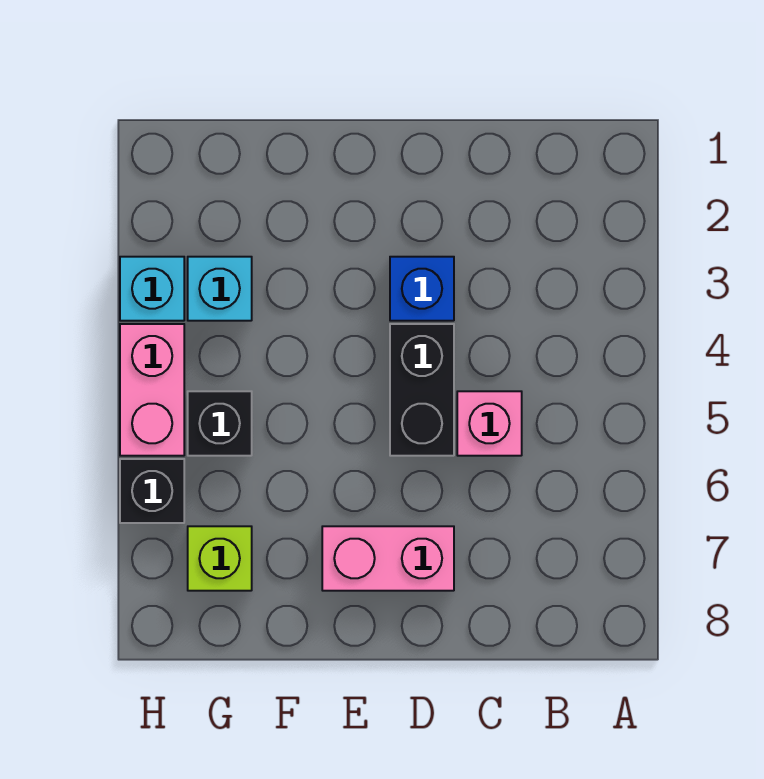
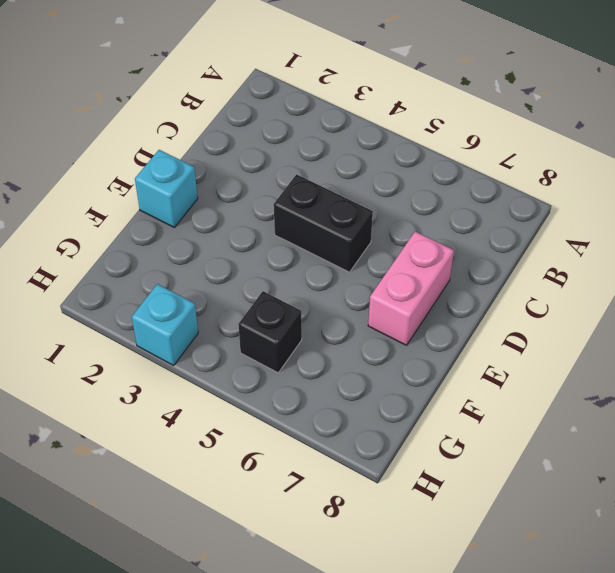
cyan brick E1 level 1 -> cyan brick G3 level 1
none -> pink brick C5 level 1
none -> blue brick D3 level 1

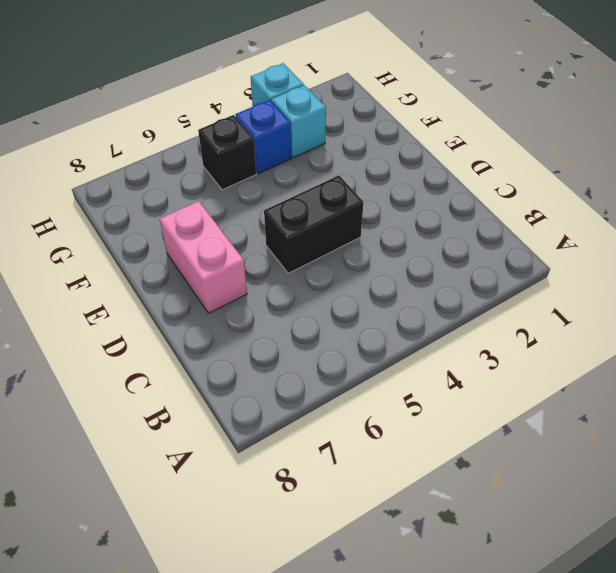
blue brick G4 level 1 -> blue brick D3 level 1
none -> pink brick C5 level 1
none -> lime brick G7 level 1

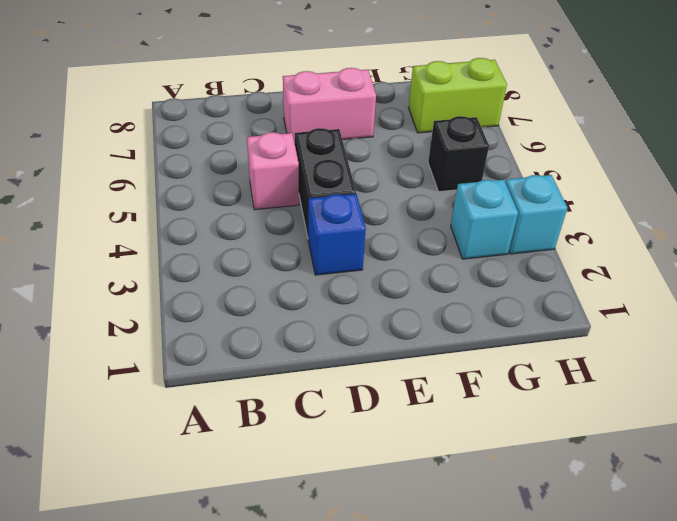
lime brick G7:H7 level 1 -> lime brick G7 level 1
none -> pink brick H4:H5 level 1
none -> black brick H6 level 1

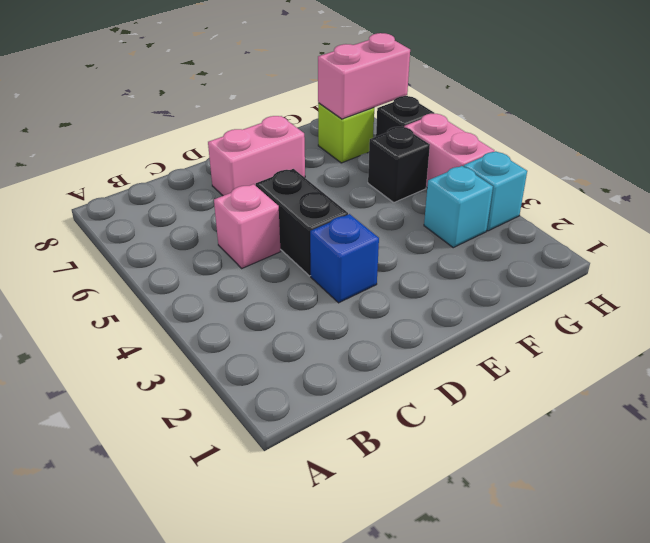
pink brick G7:H7 level 2 -> none

